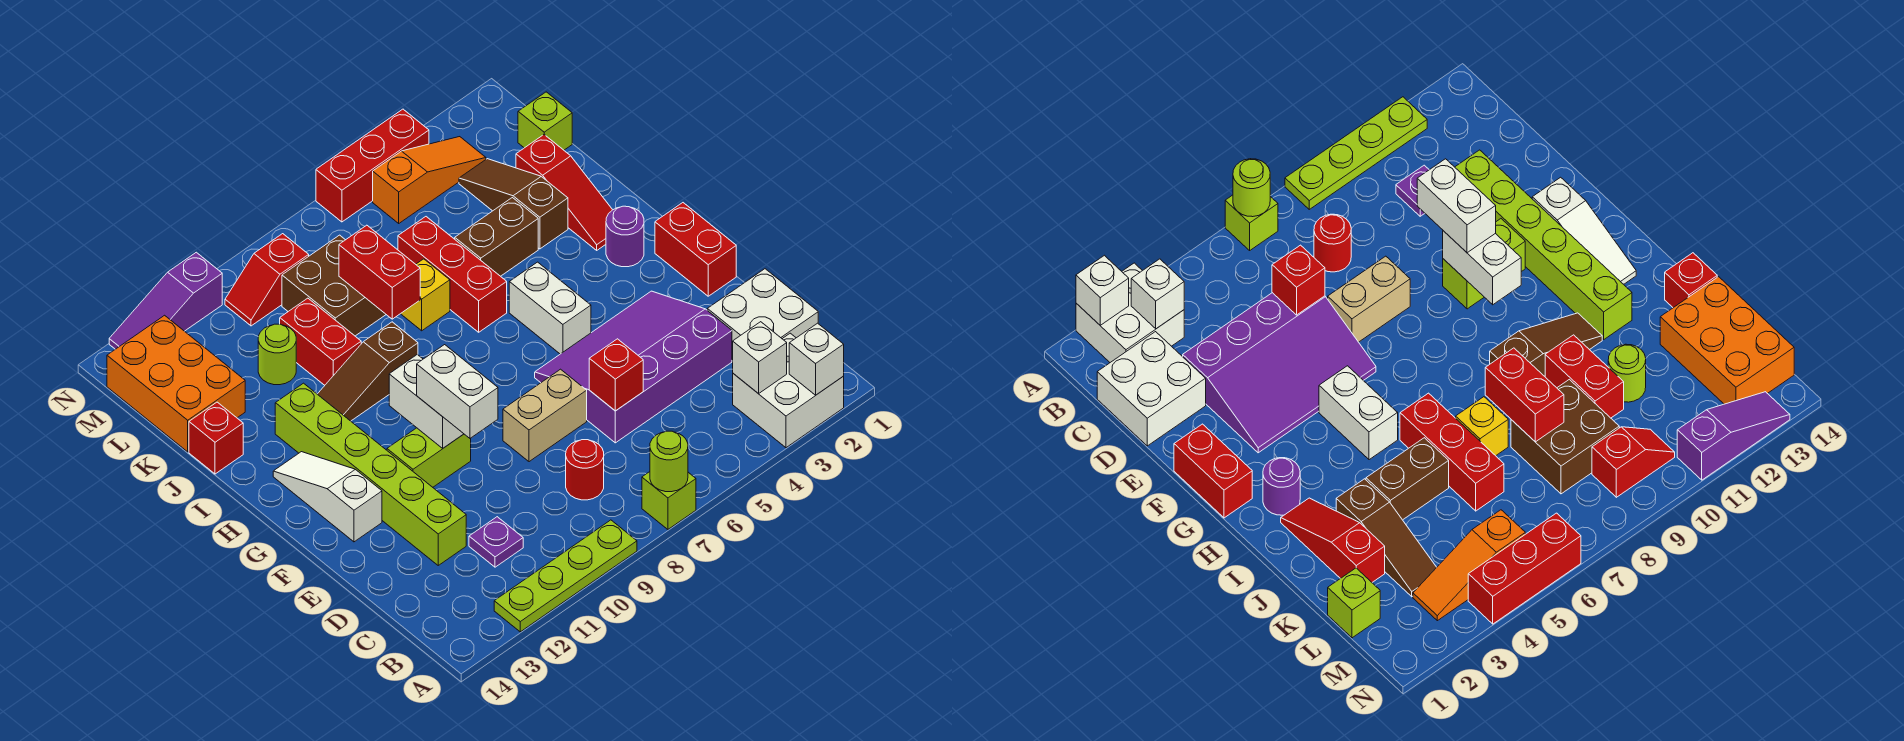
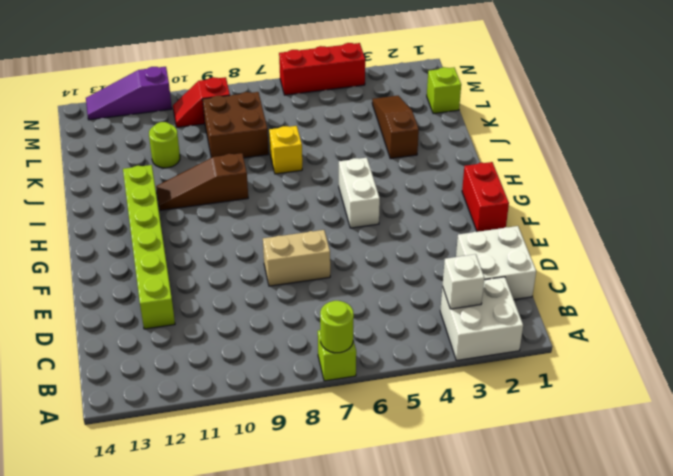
none -> lime plate A9:A12 level 1
none -> red round brick C8 level 1
none -> purple plate C11 level 1
none -> purple slope D3:F6 level 1 top D

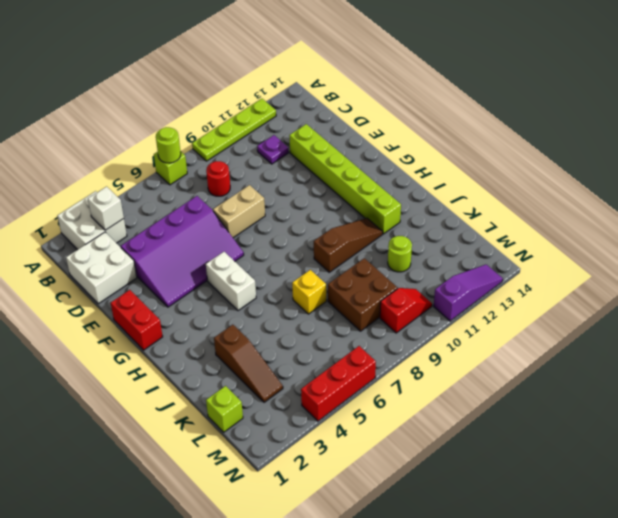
none -> lime brick F10:F11 level 1
none -> white slope F13:H13 level 1 top F
none -> purple round brick H2 level 1
none -> red slope I2:K2 level 1 top K

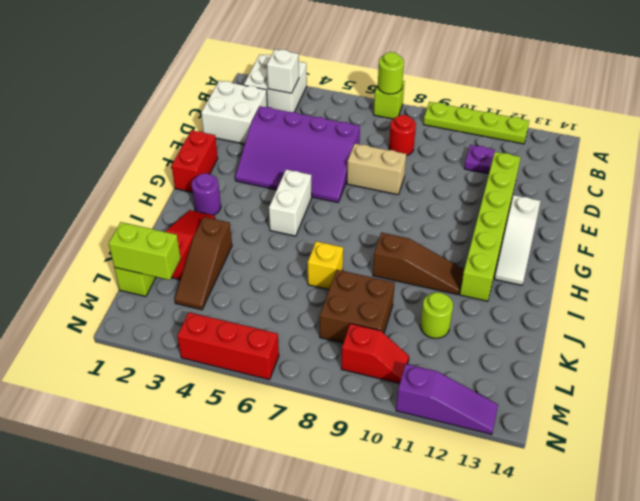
lime brick L1:L2 level 2 -> lime brick F10:F11 level 1
none -> red brick I6:K6 level 1
none -> brown brick J4:J5 level 1
none -> red brick J10:K10 level 1
none -> red brick J14 level 1

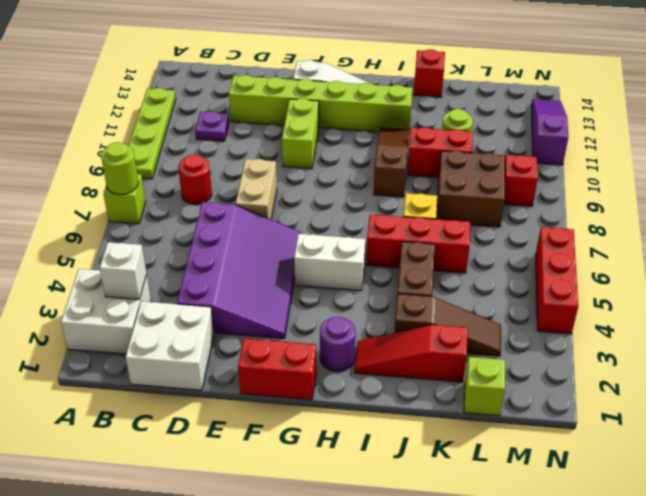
none -> orange brick K13:M14 level 1
none -> orange slope M3:M5 level 1 top 5
none -> white brick A2 level 2
none -> red brick D6 level 2

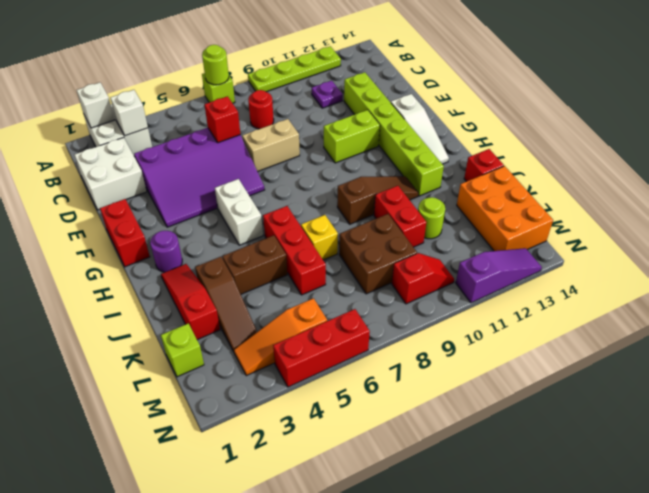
none -> white brick F10:G10 level 2
none -> red brick J8:K8 level 2
none -> white brick E10:F10 level 3

